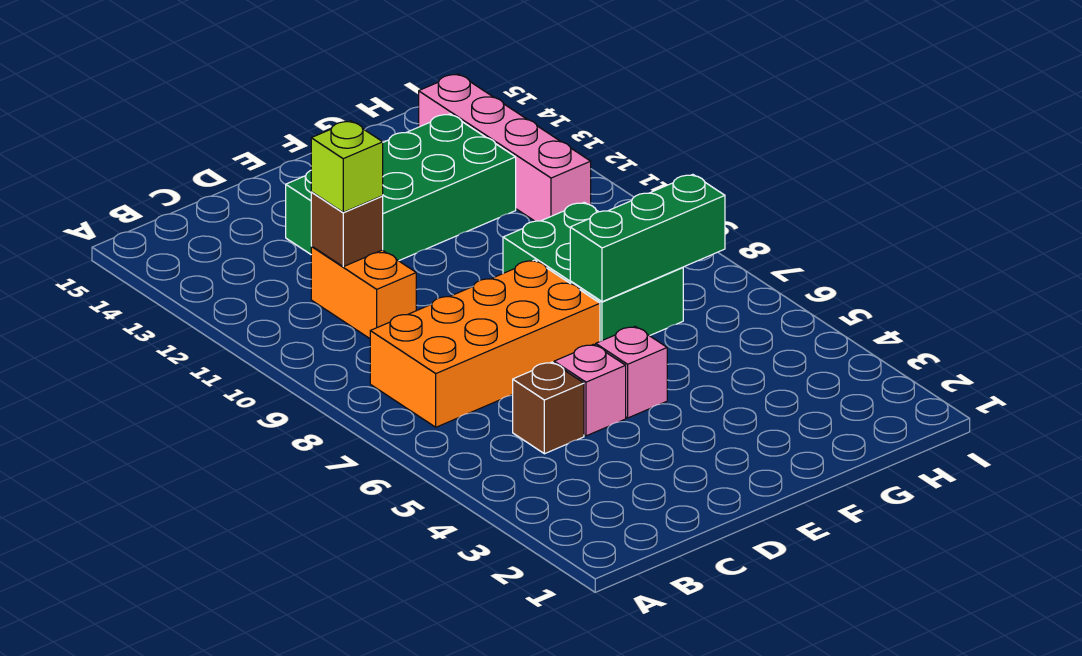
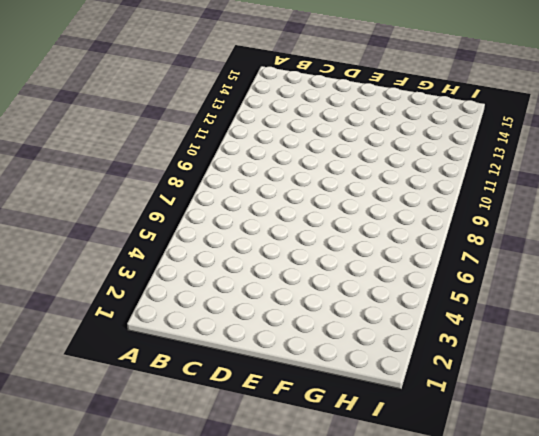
none -> orange brick B7:E8 level 1
none -> brown brick C5 level 1

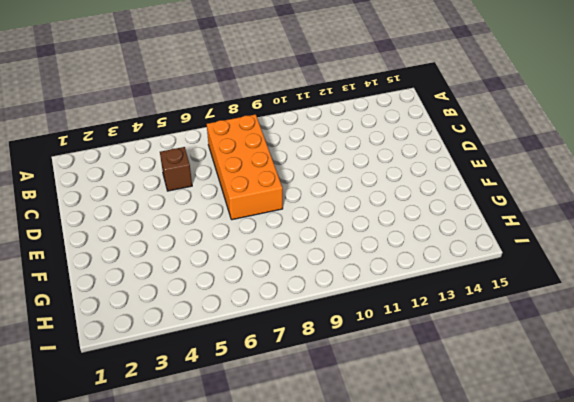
none -> orange brick C10:C11 level 1
none -> pink brick D5 level 1

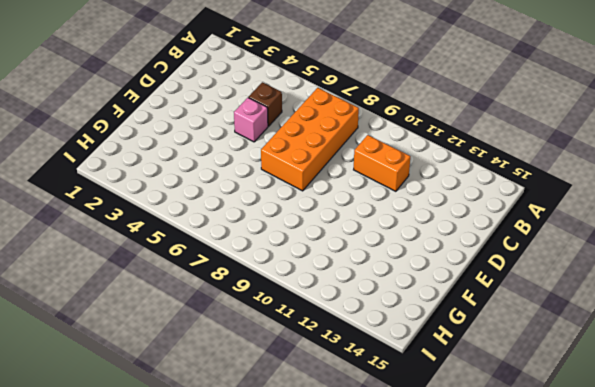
none -> green brick D12:G13 level 1
none -> pink brick E5 level 1

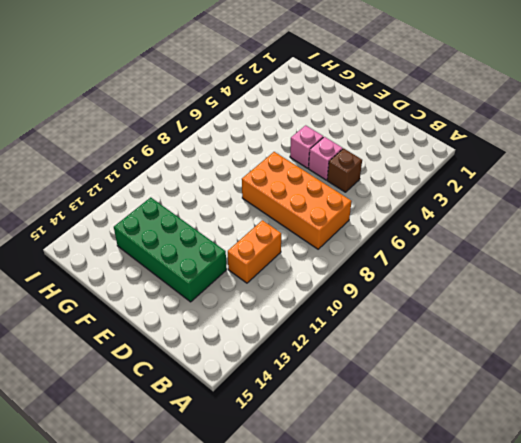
none -> green brick F7:G9 level 1
none -> pink brick H11:H14 level 1

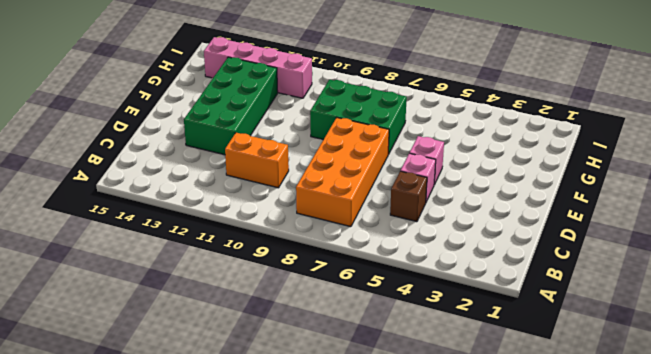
none -> brown brick C11 level 2
none -> green brick F7:H7 level 2

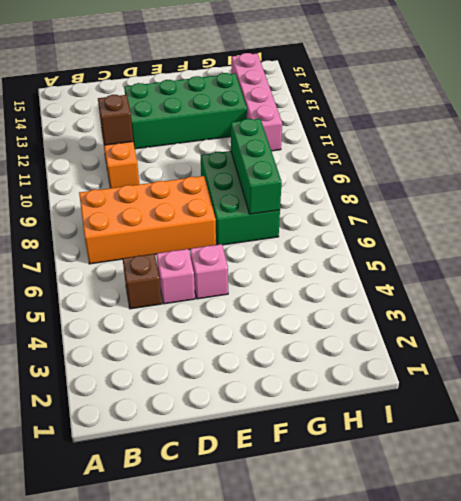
green brick G7:G9 level 2 -> green brick F7:H7 level 2
none -> lime brick C11 level 3

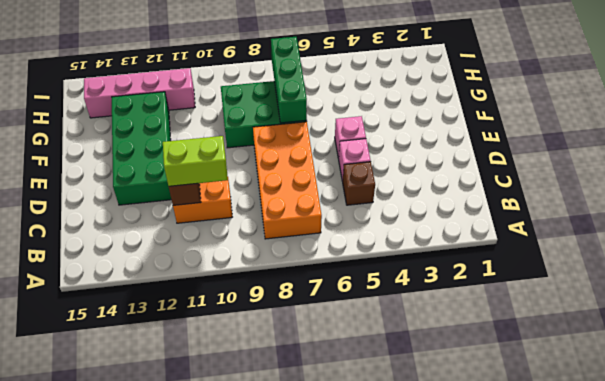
lime brick C10:C11 level 3 -> lime brick C11 level 3

